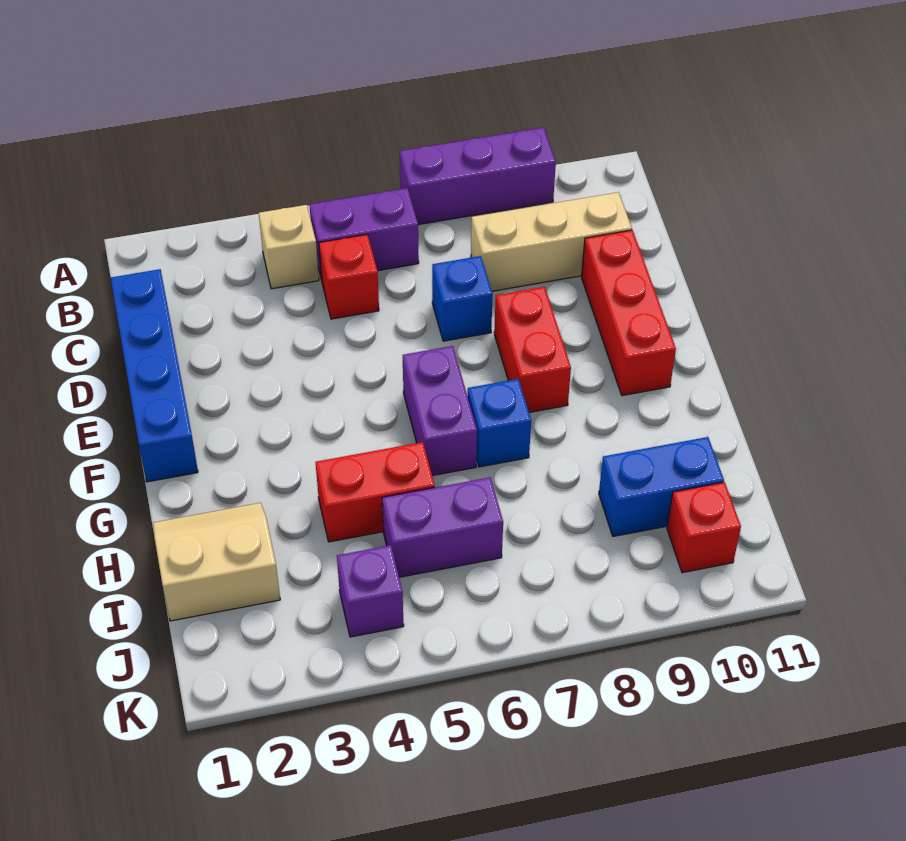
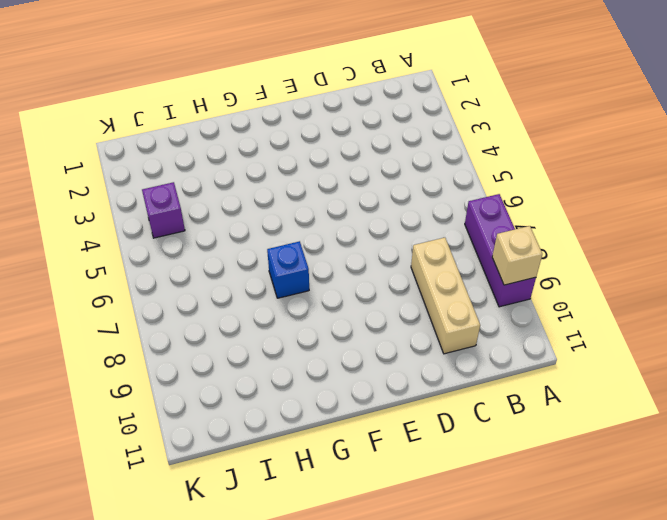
tan brick A9 level 2 -> tan brick B4 level 1
none -> purple brick B5:B6 level 1
none -> blue brick C1:F1 level 1
none -> red brick C5 level 1

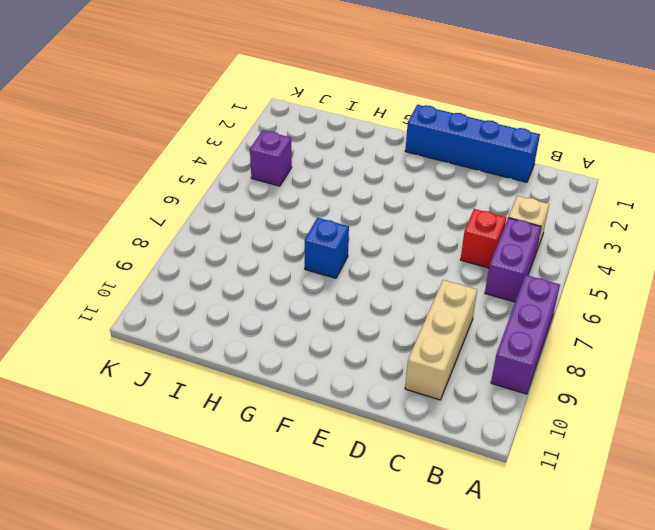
none -> blue brick D7 level 1
none -> red brick D10:F10 level 1
none -> red brick E8:F8 level 1

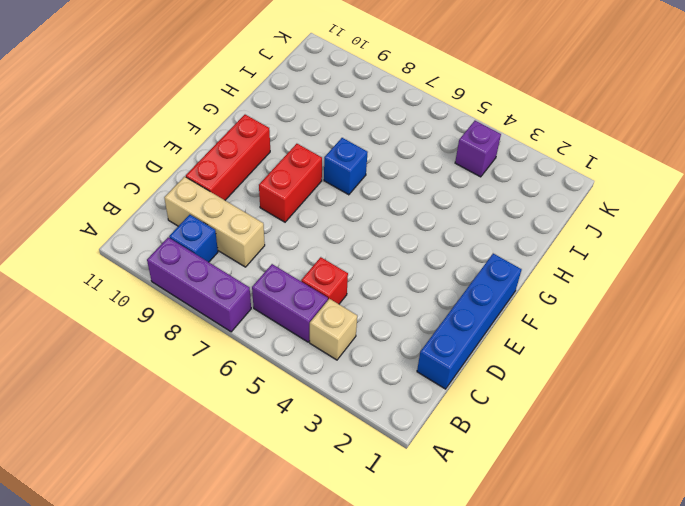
blue brick B9 level 1 -> blue brick D7 level 1
none -> purple brick F6:G6 level 1
none -> tan slope H1:I2 level 1 top I
none -> red brick H4:H5 level 1

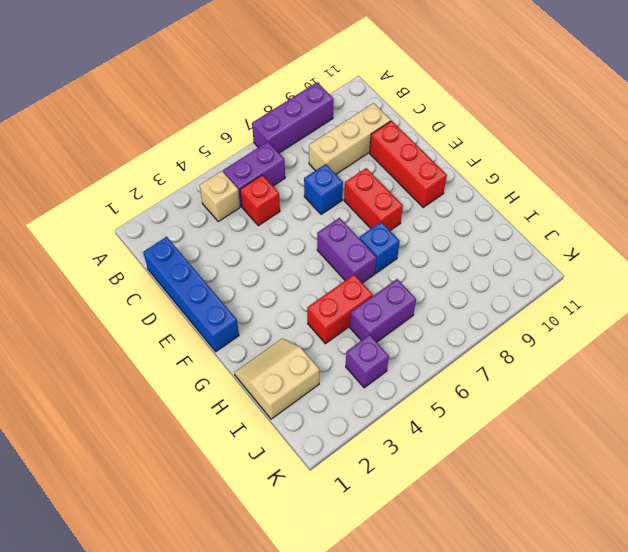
none -> blue brick I9:I10 level 1
none -> red brick J10 level 1

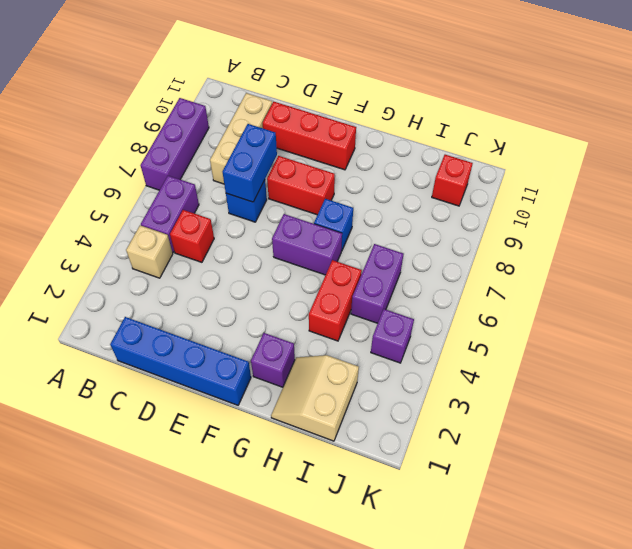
blue brick D7:D8 level 2 -> blue brick I9:I10 level 1
purple brick G2 level 1 -> none

